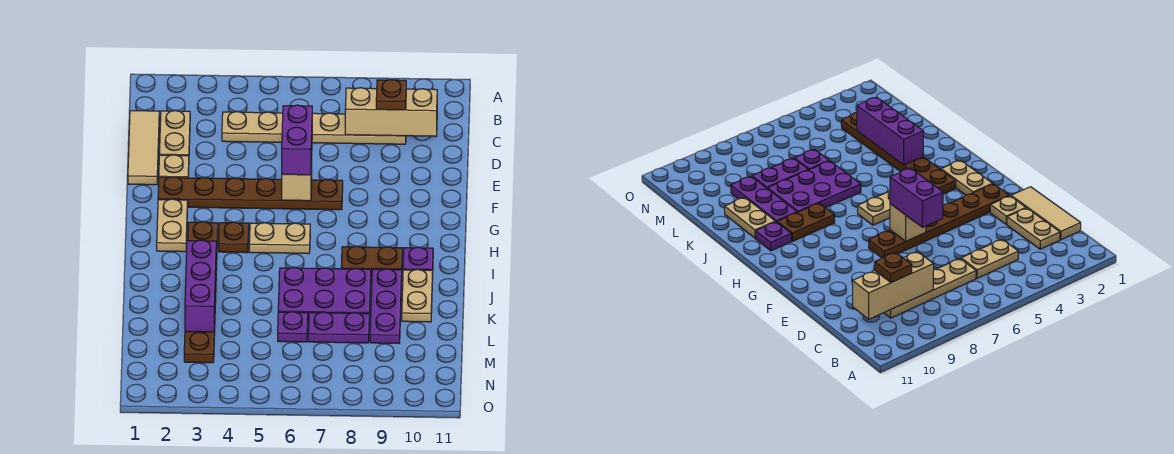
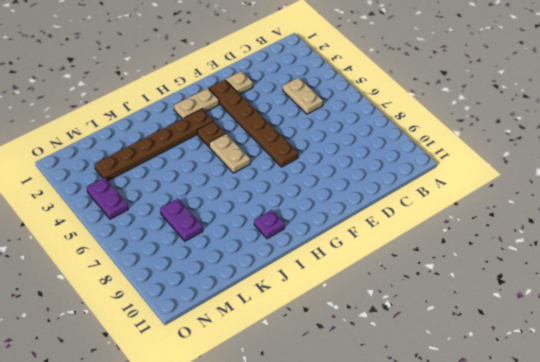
purple plate N4:N5 level 1 -> none
none -> tan tile C1:E1 level 1
none -> tan plate C2:D2 level 1
none -> tan plate C6:C9 level 1

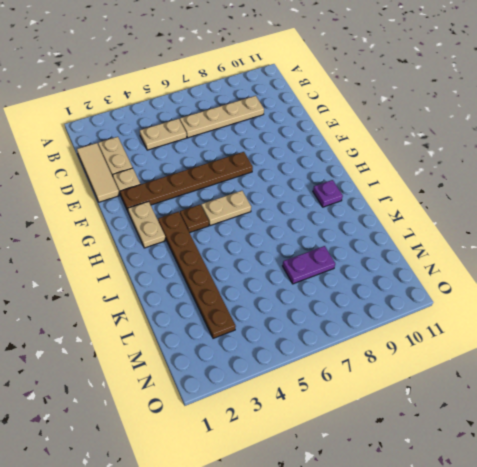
none -> brown plate I8:I9 level 1
none -> purple plate J6:K8 level 1
none -> purple plate J9:L9 level 1

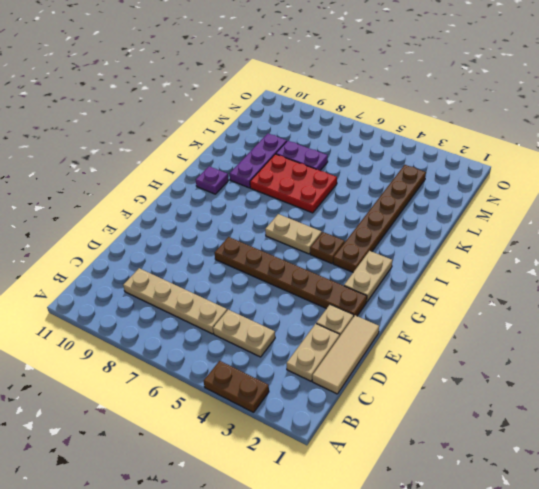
brown plate A3:A4 level 1 -> brown plate I8:I9 level 1
red plate J6:K8 level 1 -> purple plate J6:K8 level 1
none -> tan plate J10:K10 level 1
none -> purple plate L6 level 1
none -> tan brick C8:C10 level 2

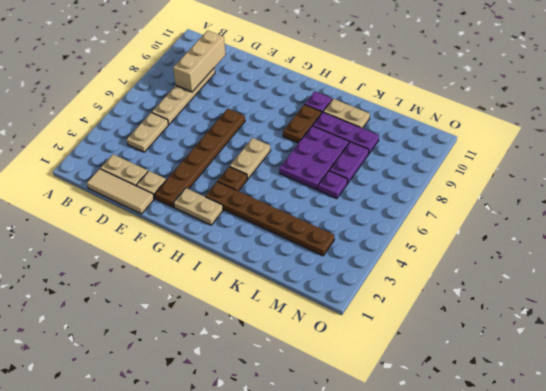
none -> tan brick F6 level 2
none -> purple brick J3:L3 level 2
none -> brown plate C9 level 3

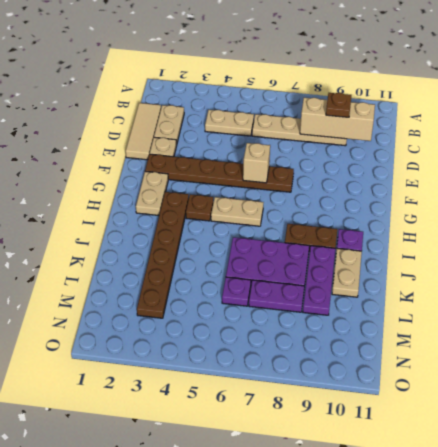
none -> purple brick J3:L3 level 2
none -> purple brick E6:F6 level 3

